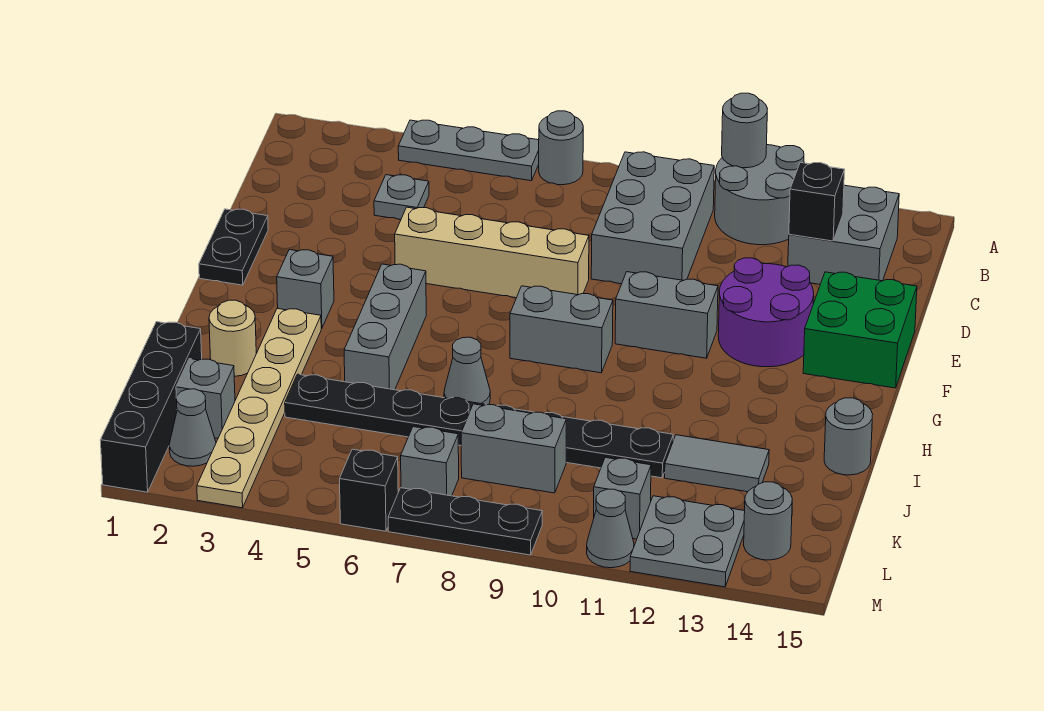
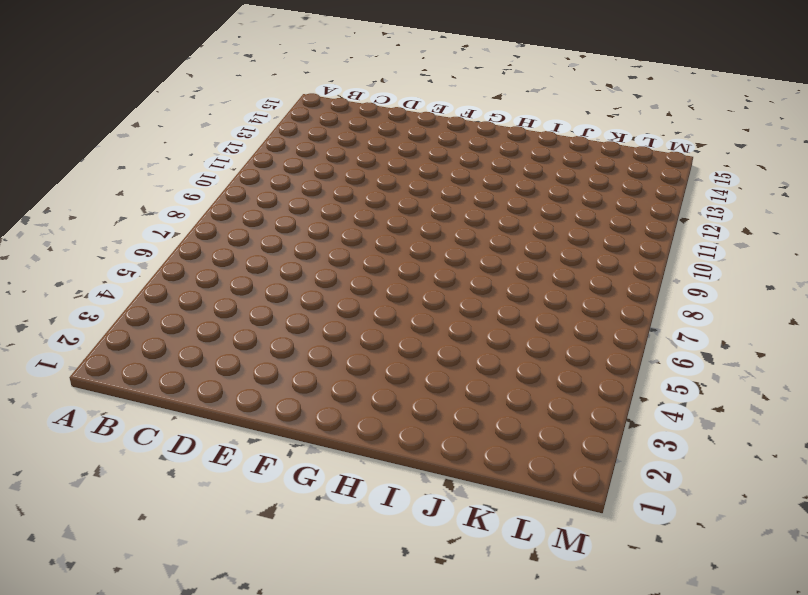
none -> grey plate A4:A6 level 1
none -> grey round brick A7 level 1
none -> grey round brick A11:B12 level 1
none -> grey brick B9:D10 level 1

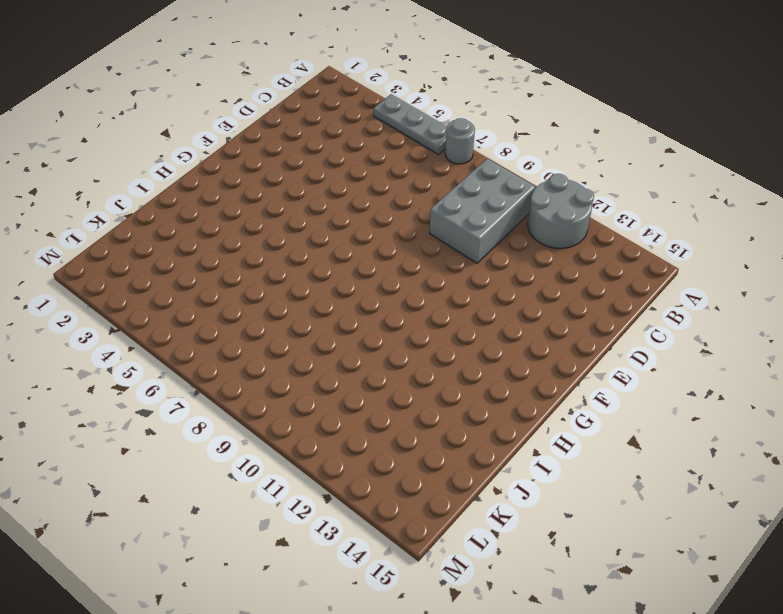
none -> grey brick B13:C14 level 1
none -> grey plate C4 level 1
none -> black plate E1:F1 level 1
none -> tan brick E5:E8 level 1

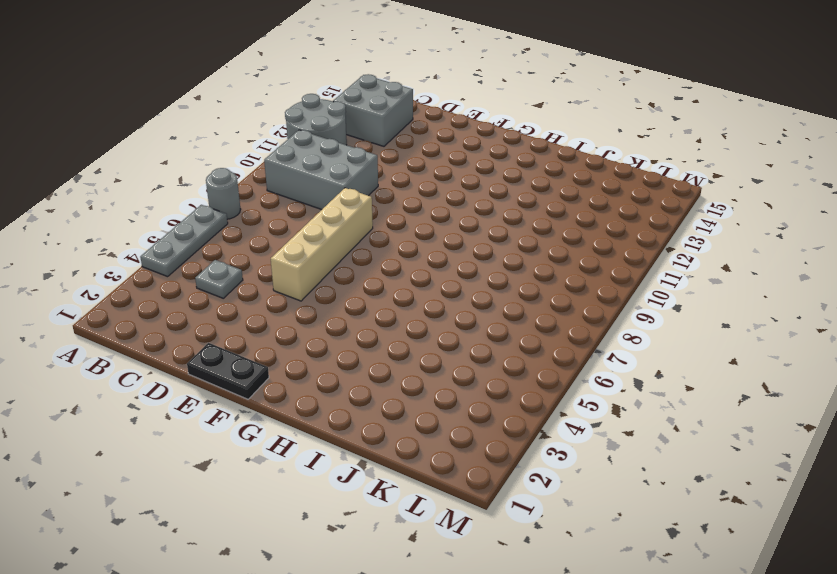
none -> purple round brick E12:F13 level 1
none -> green brick E14:F15 level 1
none -> grey brick F10:F11 level 1
none -> grey brick G3 level 1

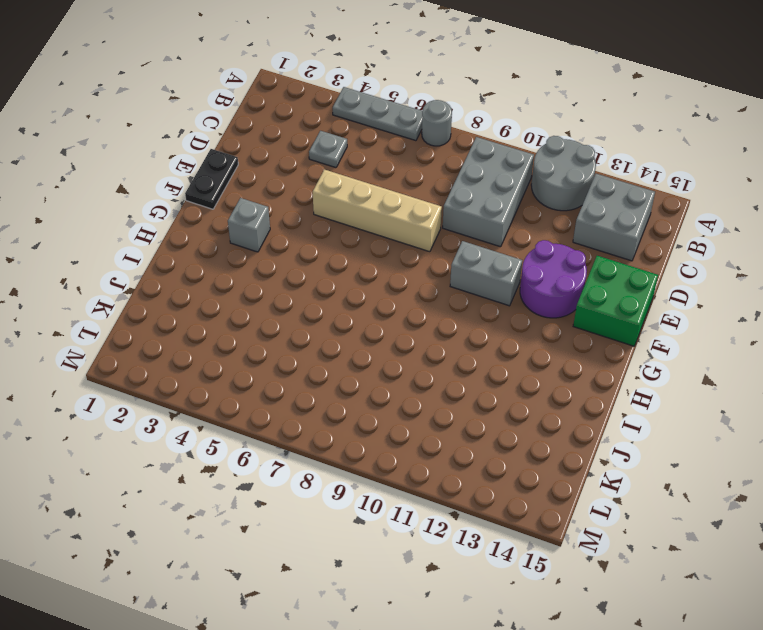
none -> grey brick G5:I5 level 1
none -> grey brick G8:G9 level 1
none -> tan plate H3:M3 level 1
none -> tan round brick I2 level 1

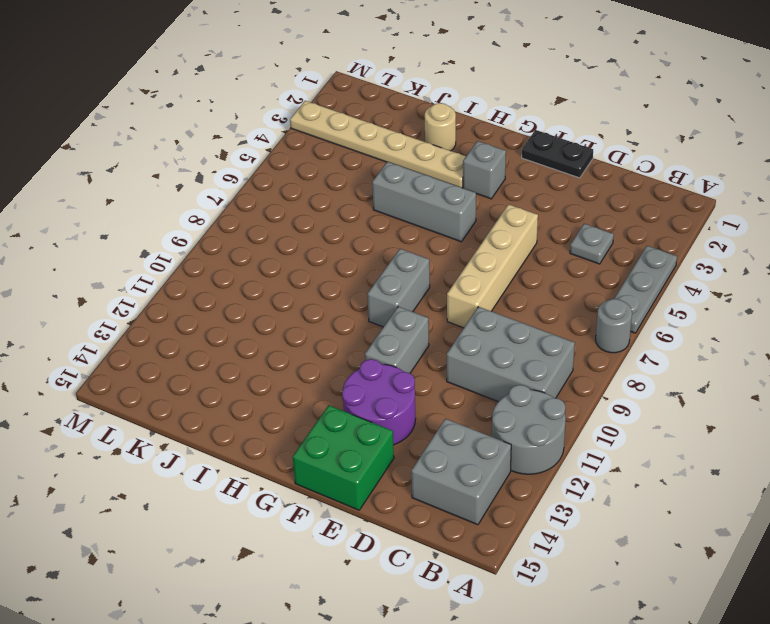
none -> grey cone I7 level 1
none -> grey round brick I15 level 1
none -> black brick J1:M1 level 1
none -> black plate J4:J11 level 1

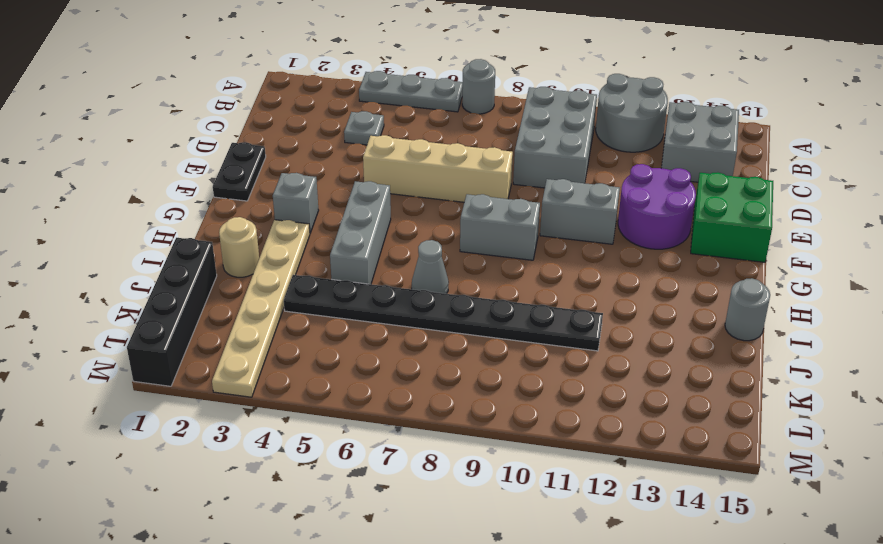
none -> grey tile J12:J13 level 1
none -> grey brick K2 level 1
none -> grey brick K8:K9 level 1
none -> grey cone L2 level 1

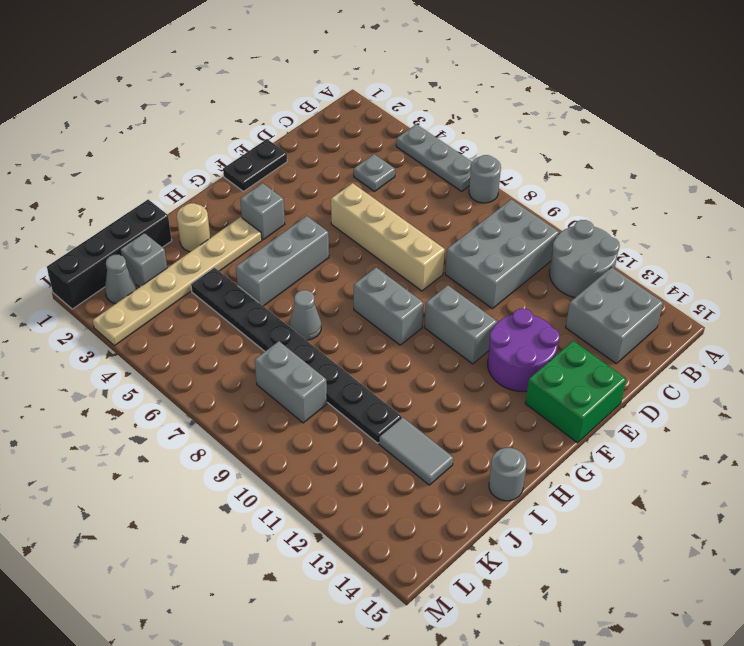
none -> grey brick L7 level 1
none -> grey brick L11 level 1
none -> grey plate L12:M13 level 1
none -> grey round brick L14 level 1

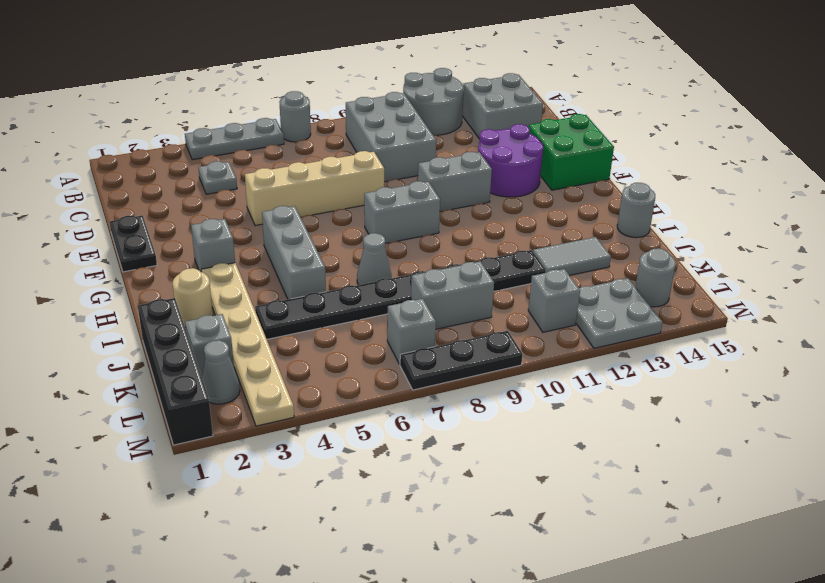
none -> black brick M6 level 1
none -> grey cone M11 level 1
none -> grey round brick A11 level 2
none -> black brick C13 level 2

